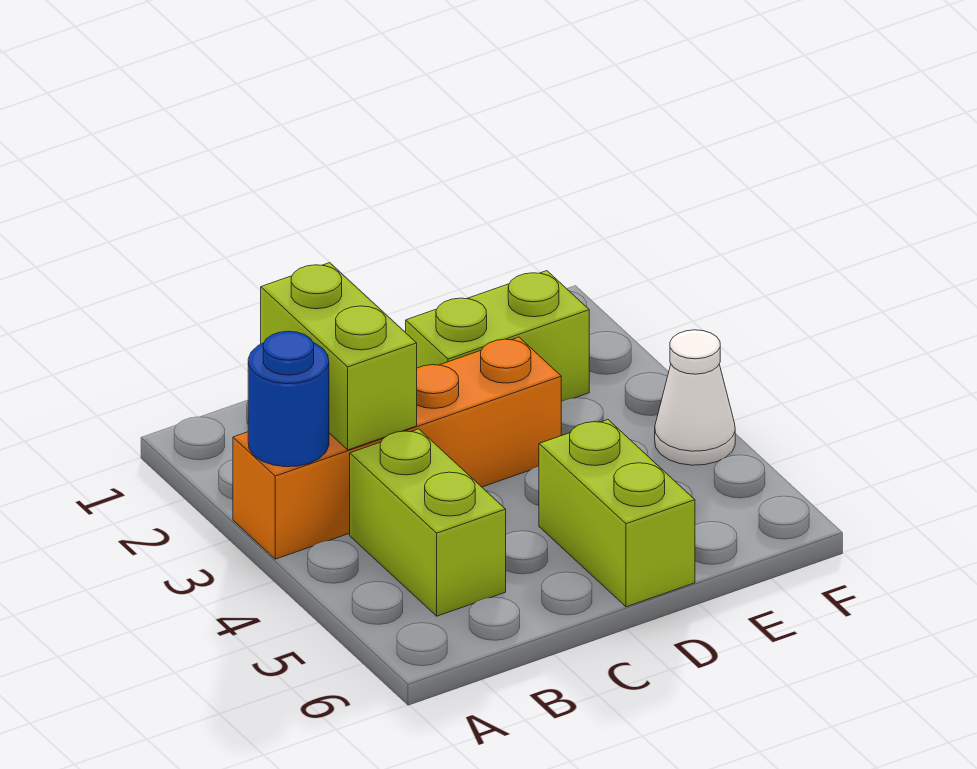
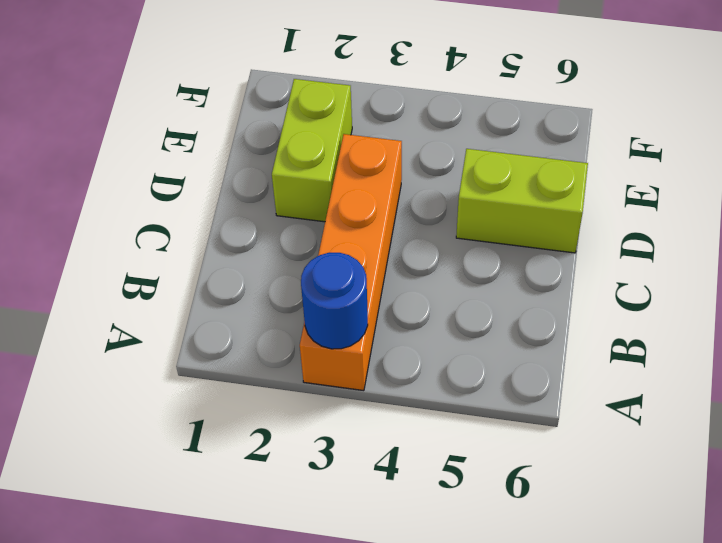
none -> lime brick B4:B5 level 1
none -> white cone F4 level 1

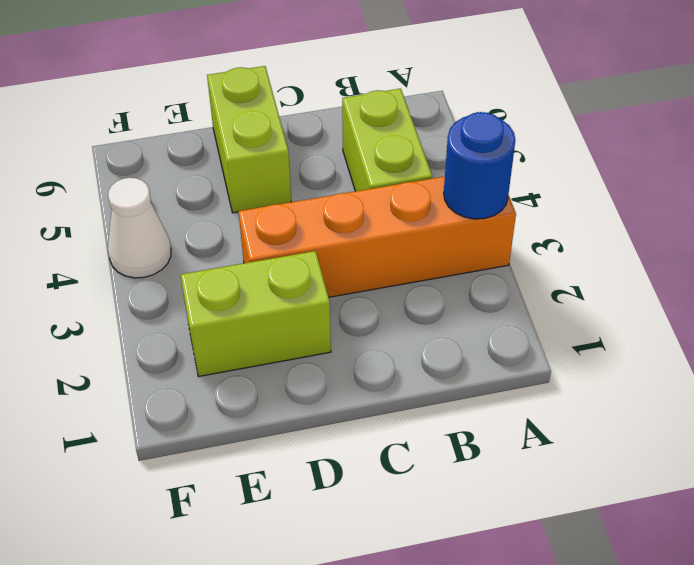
none -> lime brick B2:B3 level 2

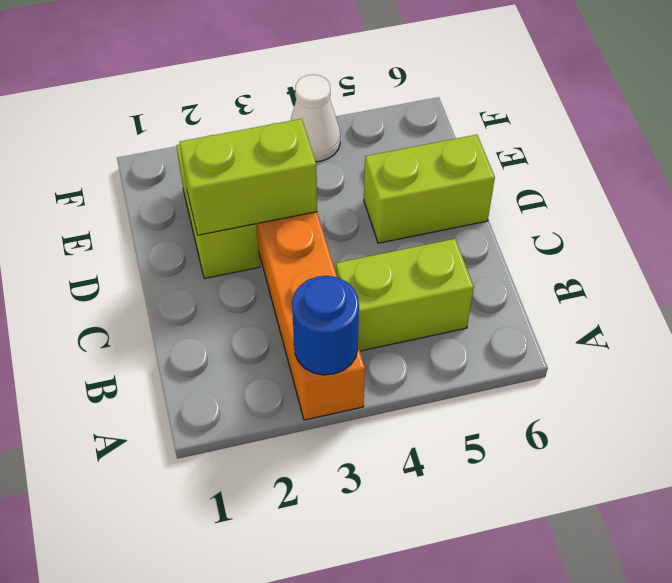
lime brick D2:D3 level 2 -> lime brick B2:B3 level 2

